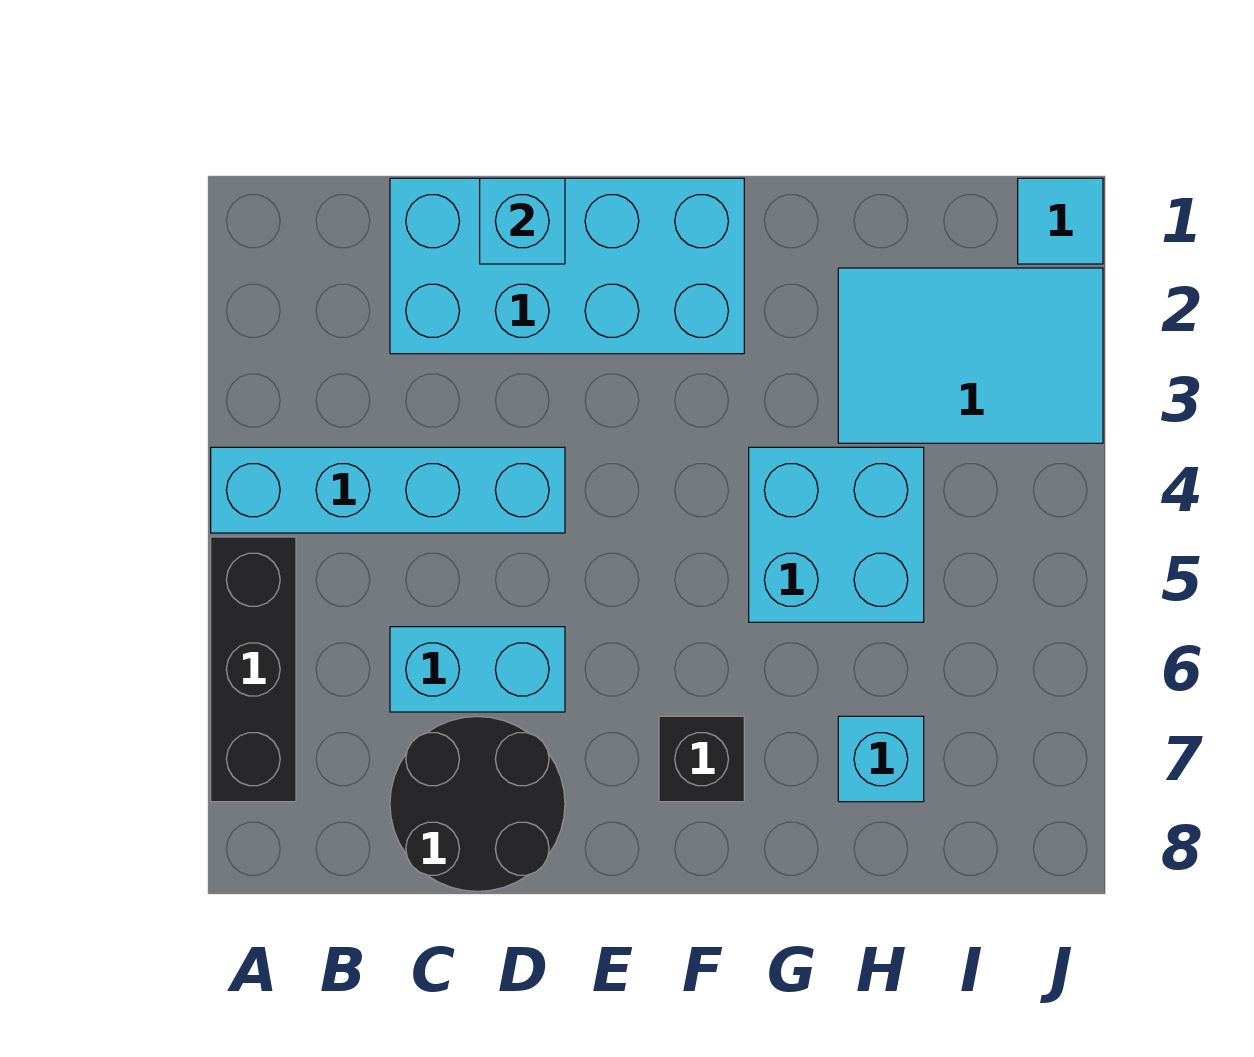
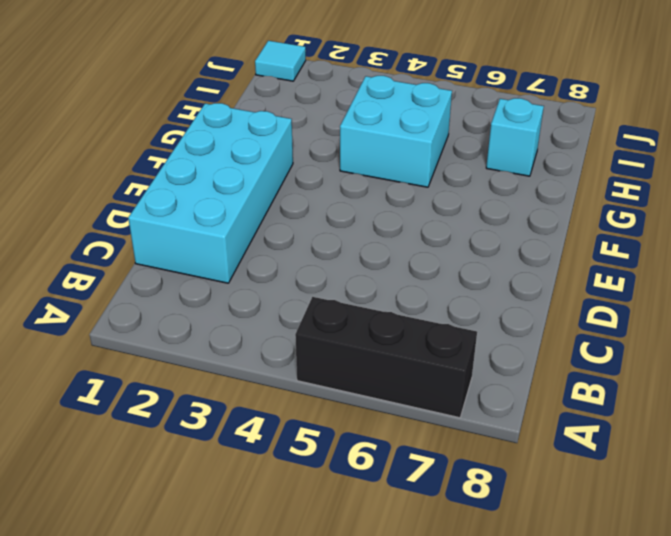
none -> cyan brick A4:D4 level 1
none -> cyan brick C6:D6 level 1

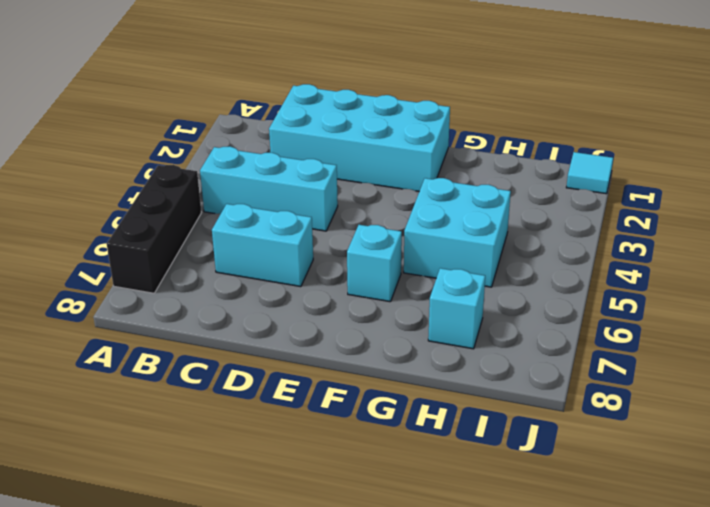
cyan brick B4:D4 level 1 -> cyan brick A4:D4 level 1
cyan brick F6 level 1 -> cyan brick D1 level 2
none -> black round brick C7:D8 level 1
none -> black brick F7 level 1

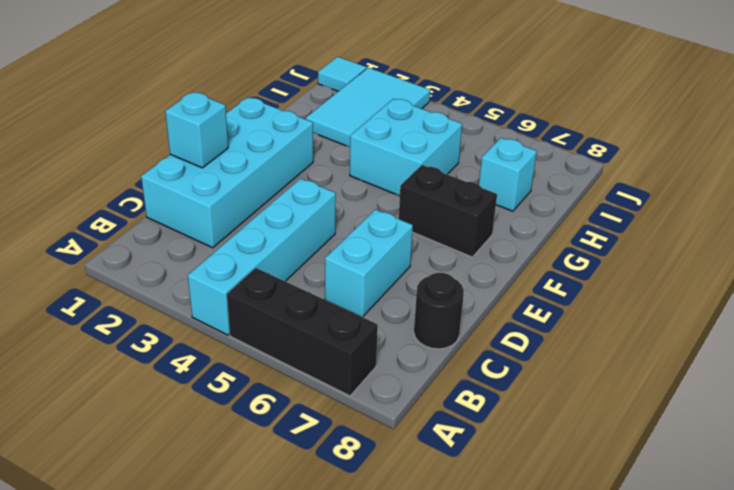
black round brick C8 level 1 -> black round brick C7:D8 level 1
black brick F6:F7 level 1 -> black brick F7 level 1

